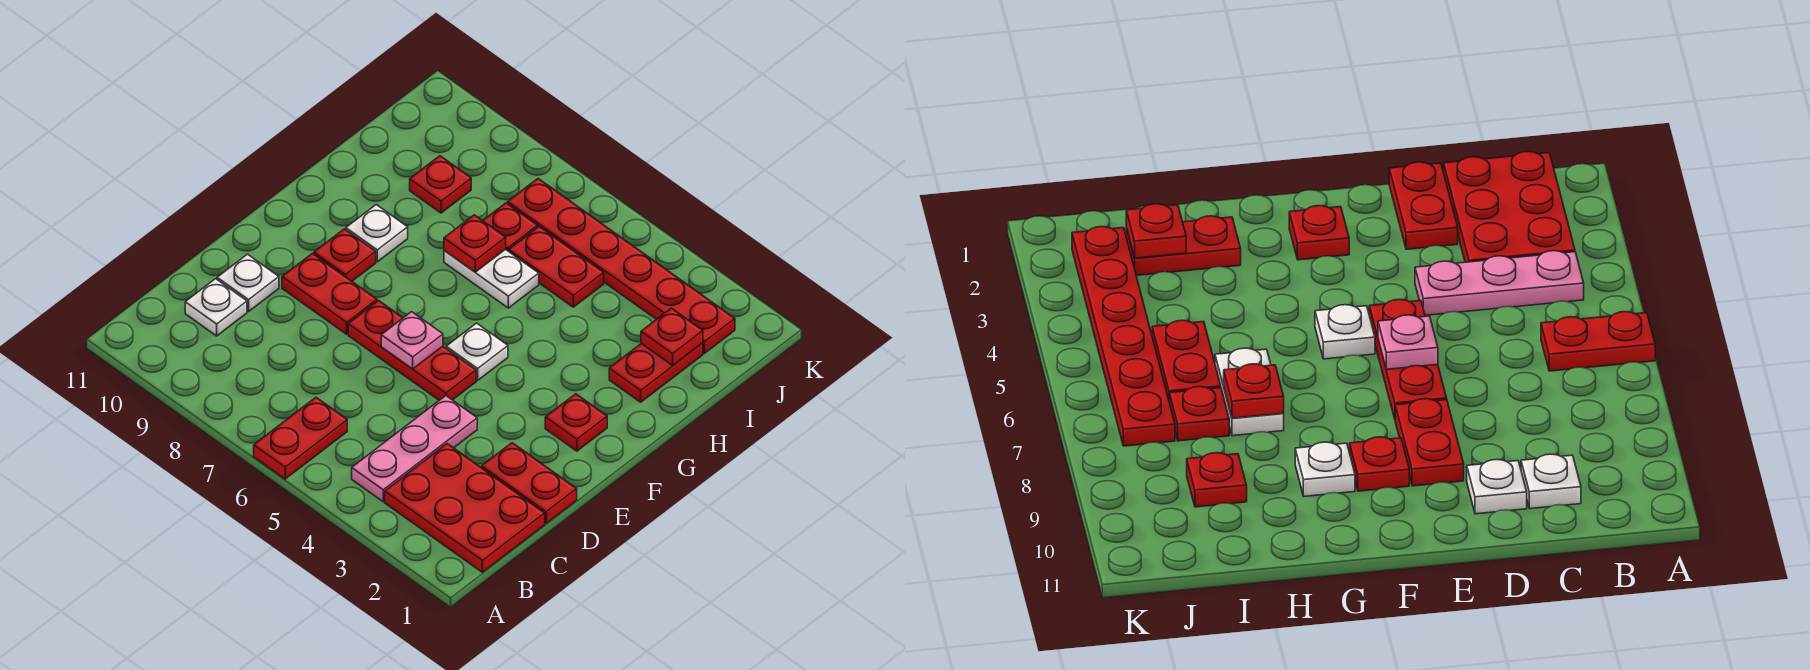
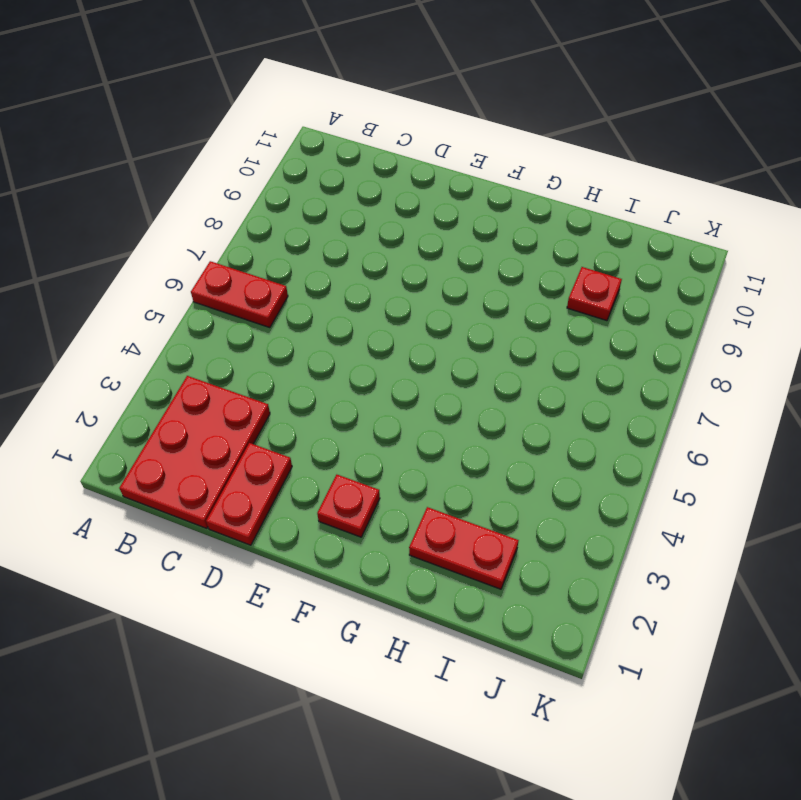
none -> pink plate B4:D4 level 1
none -> white plate C10 level 1
none -> white plate D10 level 1

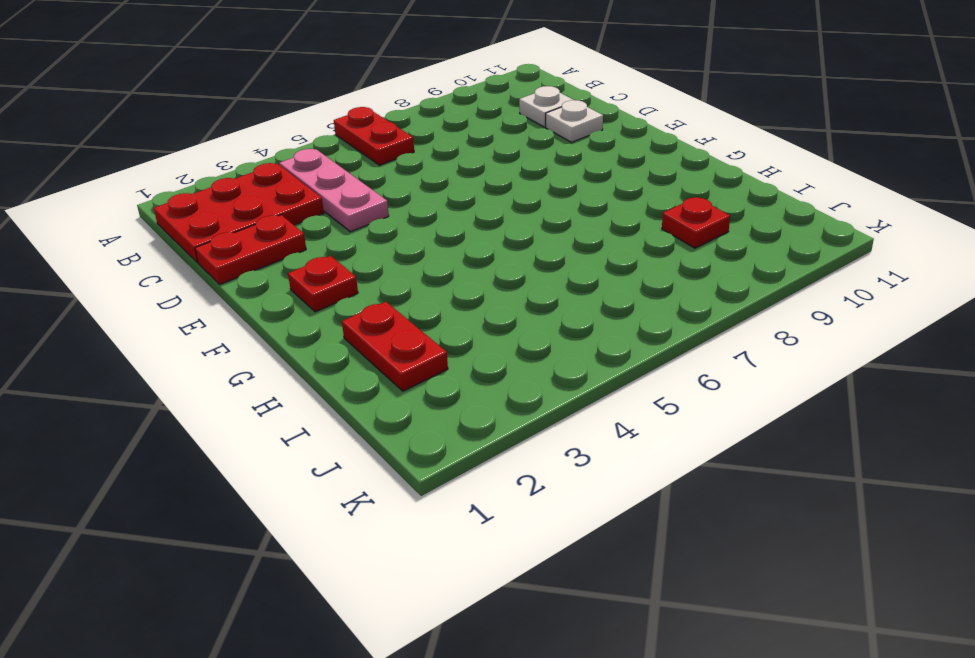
none -> red plate E5:E7 level 1
none -> red plate E8:E9 level 1
none -> white plate F5 level 1

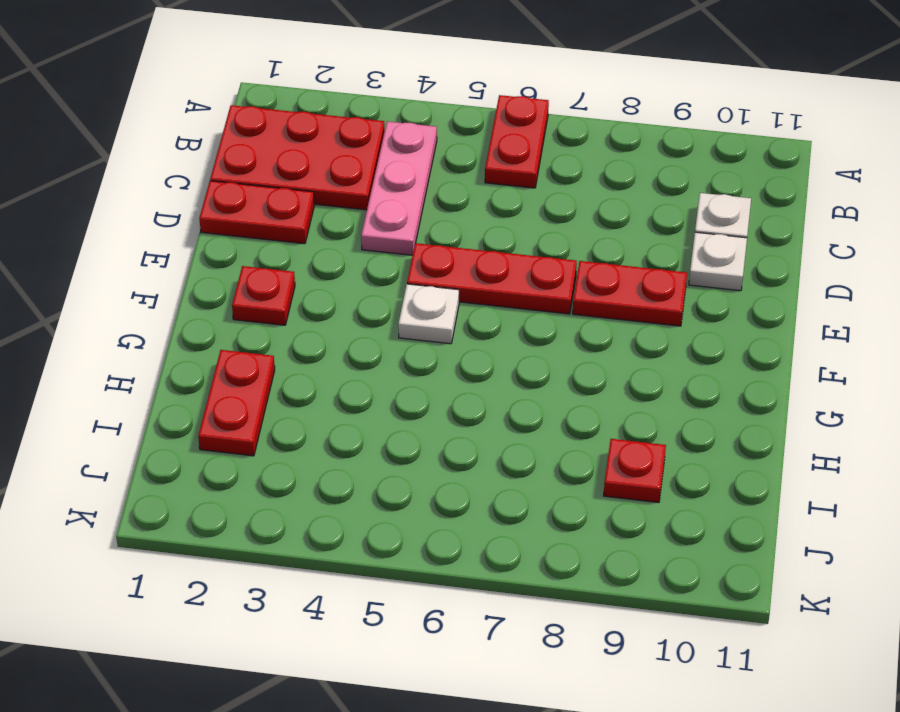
none -> red plate F9 level 1
none -> white plate G9 level 1
none -> white plate H6:H7 level 1

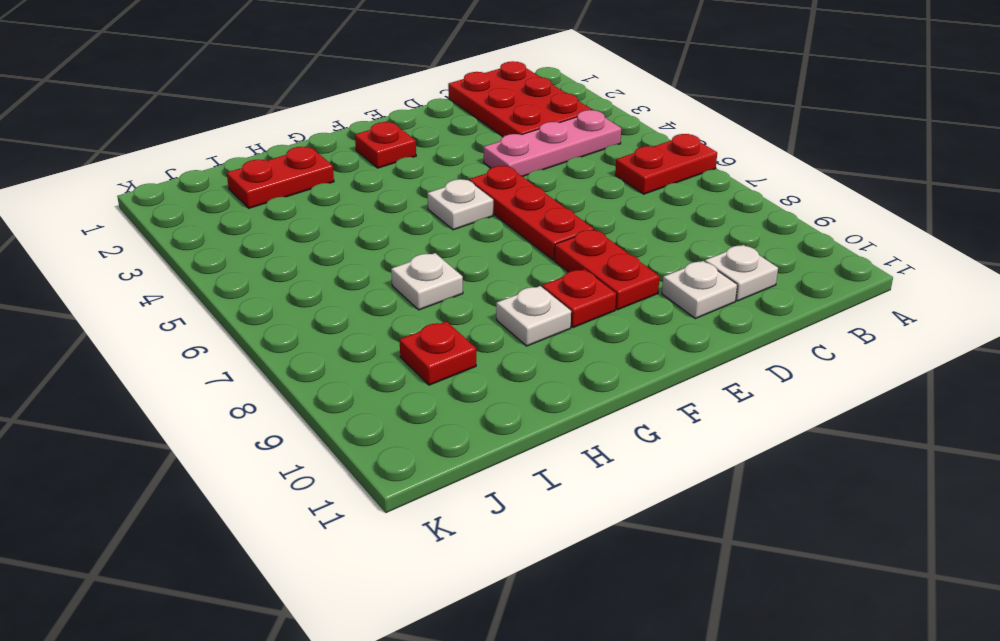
white plate H7 level 1 -> white plate H6:H7 level 1
none -> red plate D1:D2 level 1
none -> red plate I5:I6 level 1
none -> red plate I7 level 1

